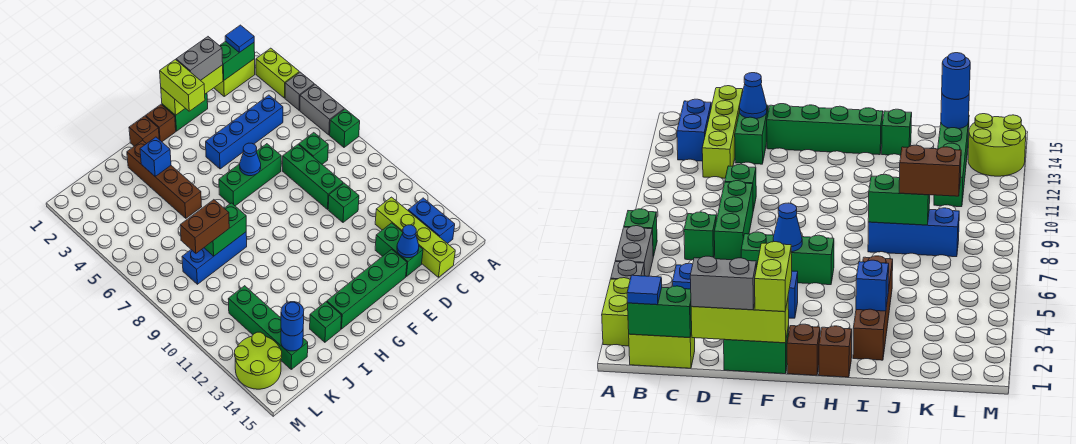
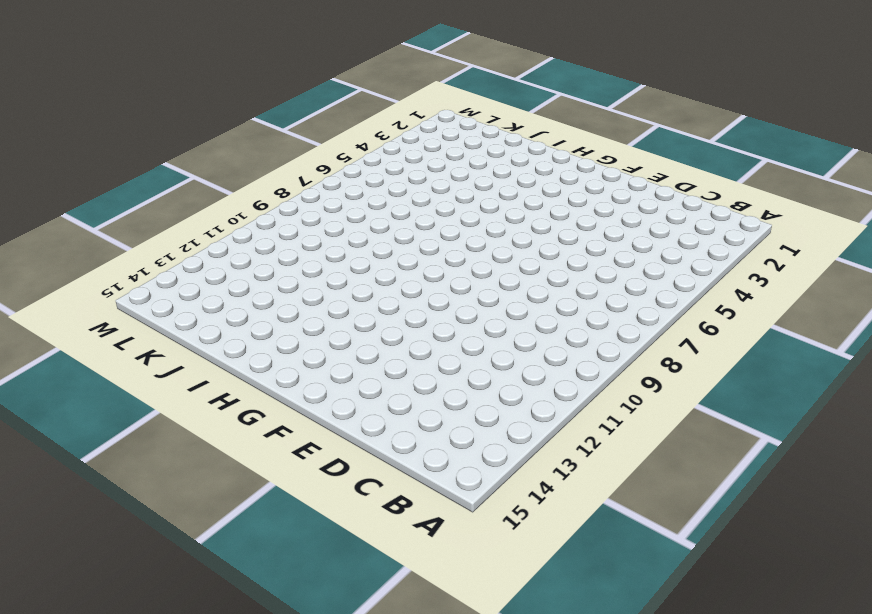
none -> lime brick A2:A3 level 1
none -> grey brick A4 level 1
none -> grey brick A5:A6 level 1
none -> green brick A7 level 1

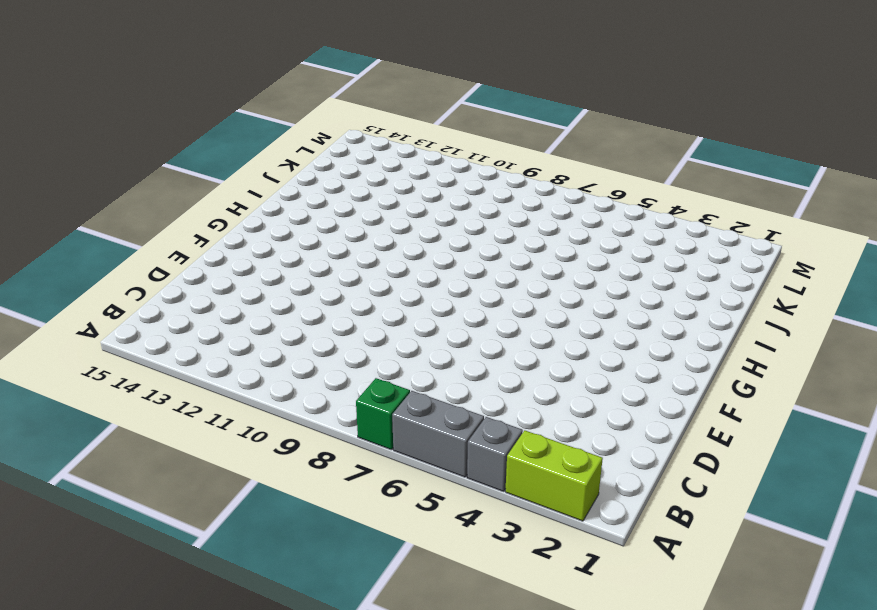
none -> lime brick B1:C1 level 1
none -> blue brick B13:B14 level 1
none -> blue brick C4:F4 level 1
none -> green brick C7 level 1

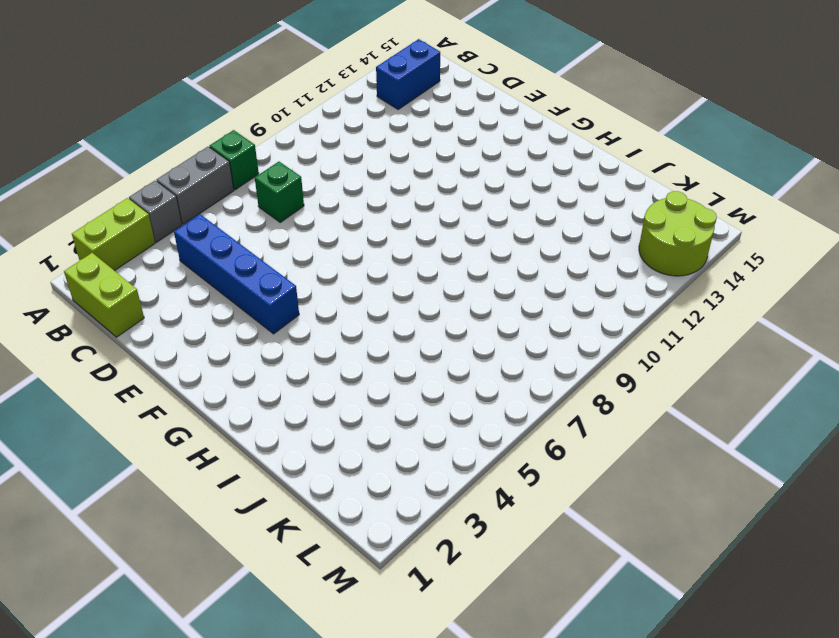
none -> lime brick C12:C15 level 1
none -> green brick D7:D9 level 1
none -> green brick D10 level 1
none -> green brick D13:D14 level 1

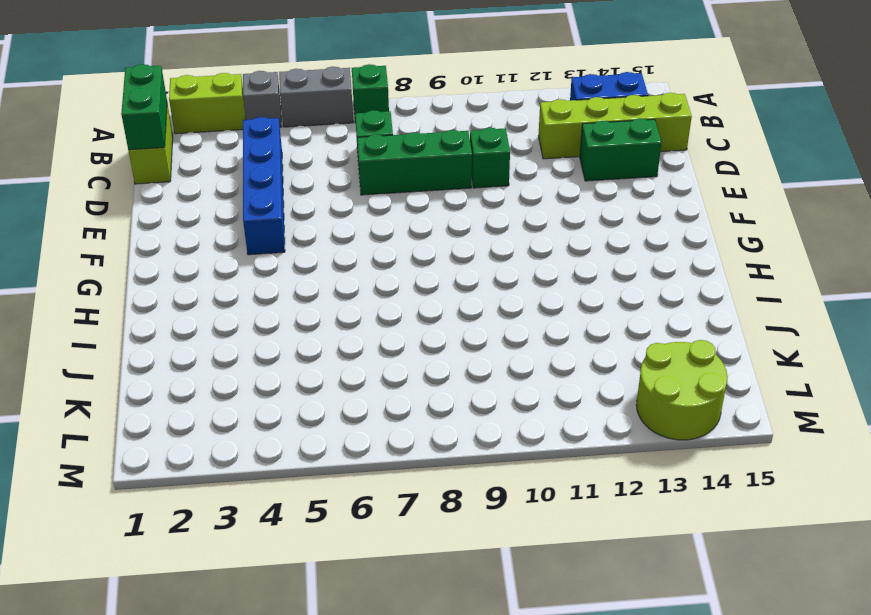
none -> green brick E1:F1 level 1
none -> green brick E6:G6 level 1
none -> green brick E14:H14 level 1
none -> brown brick G1 level 1

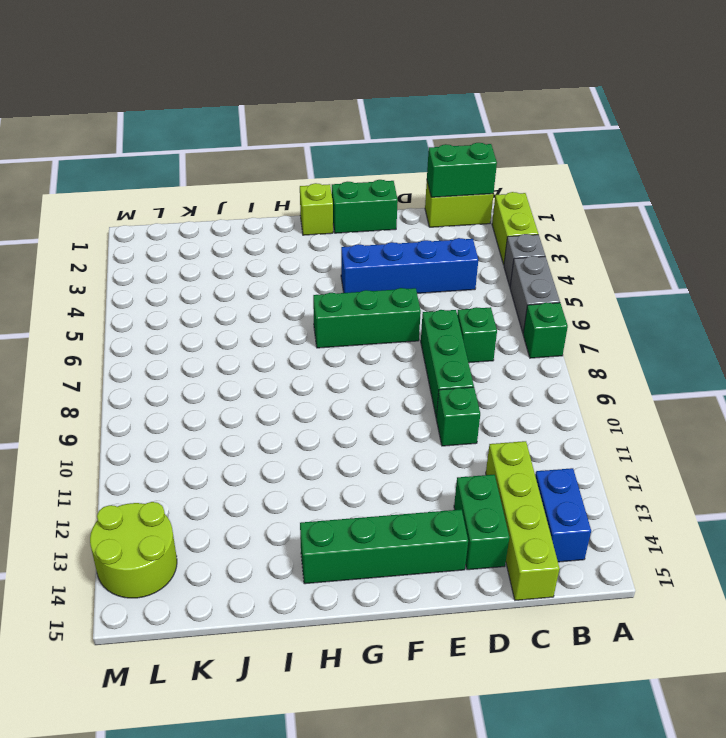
lime brick G1 level 1 -> brown brick G1 level 1
none -> brown brick H1 level 1
none -> brown brick I2:I5 level 1
none -> blue brick I8:K8 level 1
none -> green brick I14 level 1

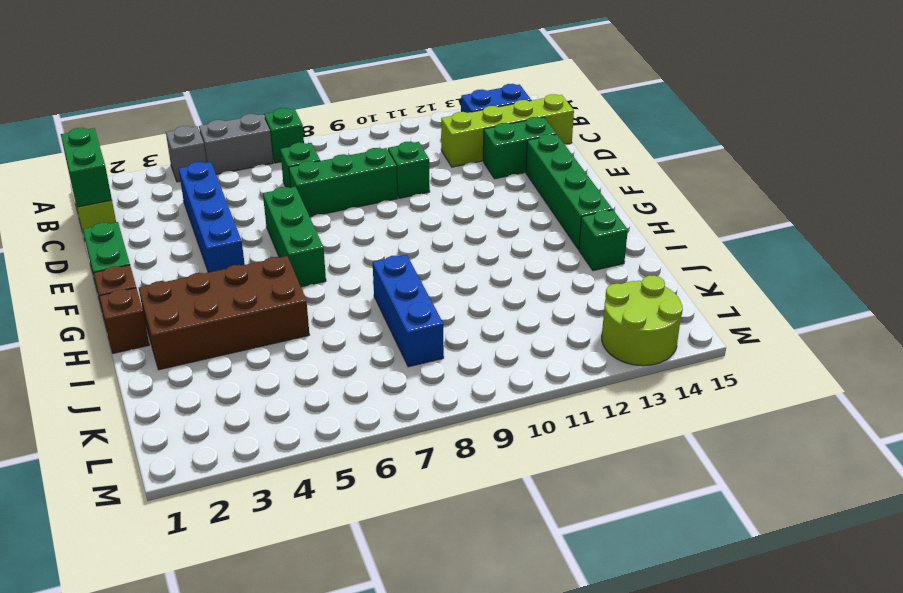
brown brick H2:I5 level 1 -> brown brick I2:I5 level 1
none -> lime brick A2:A3 level 1
none -> green brick K11:K14 level 1
none -> lime brick D1:F1 level 2
none -> blue cone D14 level 2

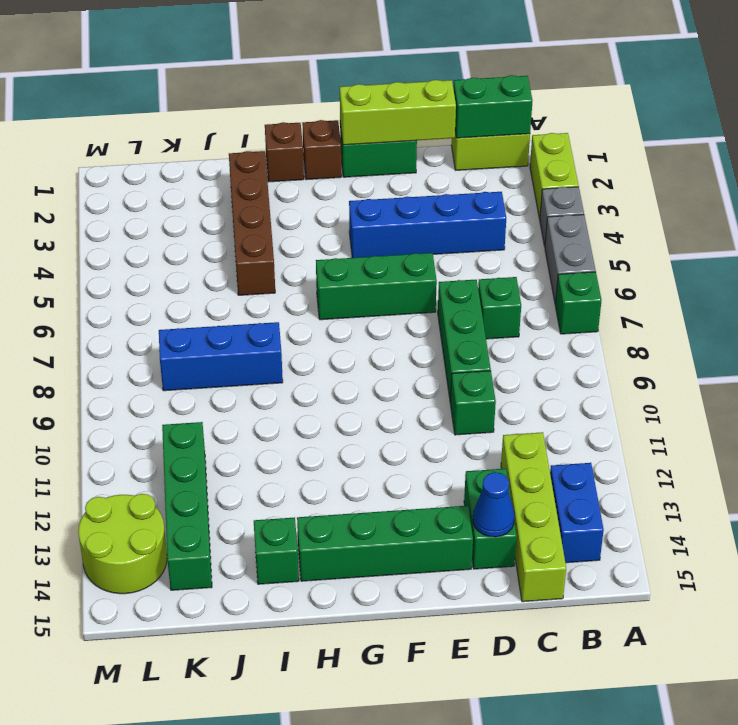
none -> blue cone F6 level 2
none -> blue brick I3 level 2
none -> green brick I8:J8 level 2
none -> blue round brick K14 level 2

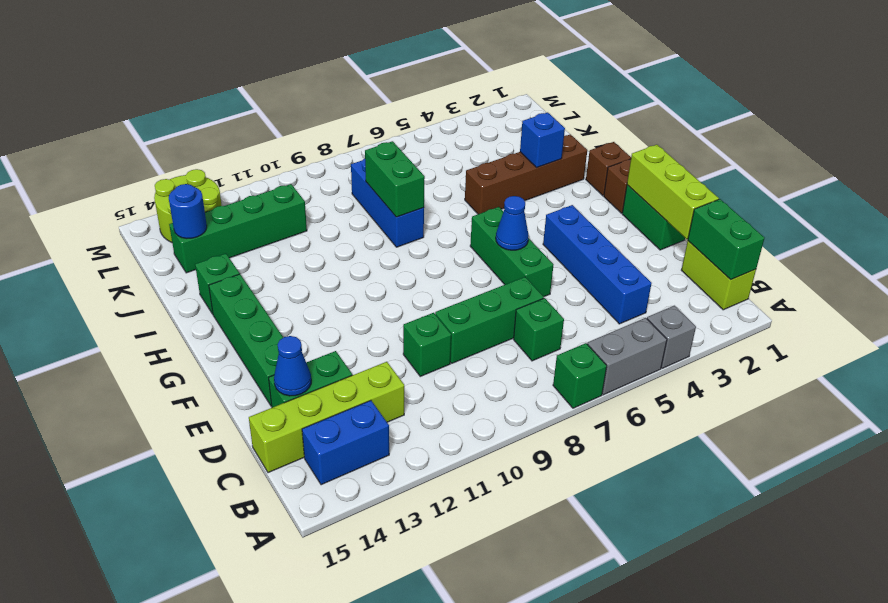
none -> lime brick A2:A3 level 1
none -> blue tile B1 level 3
none -> grey brick D1:E1 level 3
none -> lime brick F1:F2 level 3

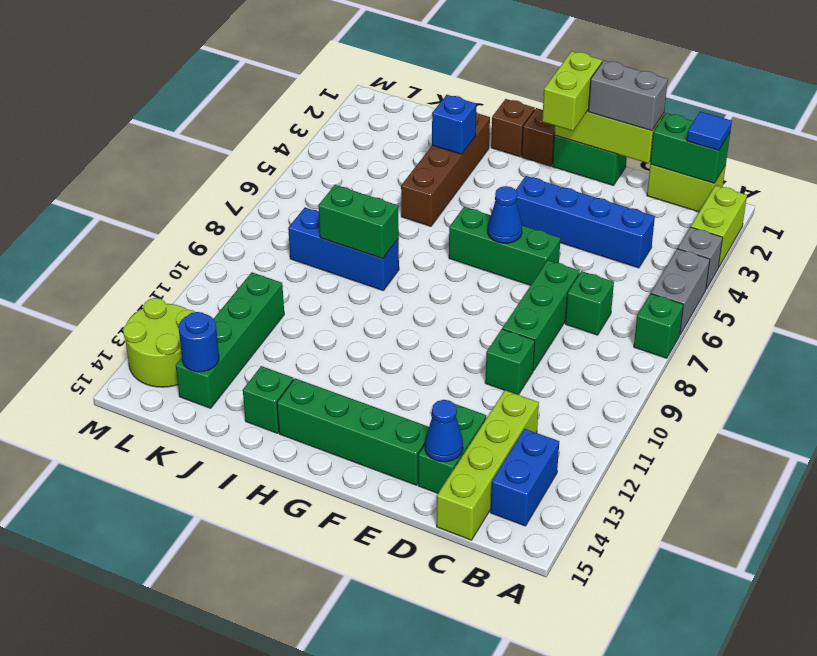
none -> brown brick J8:K8 level 3
none -> blue round brick K14 level 3

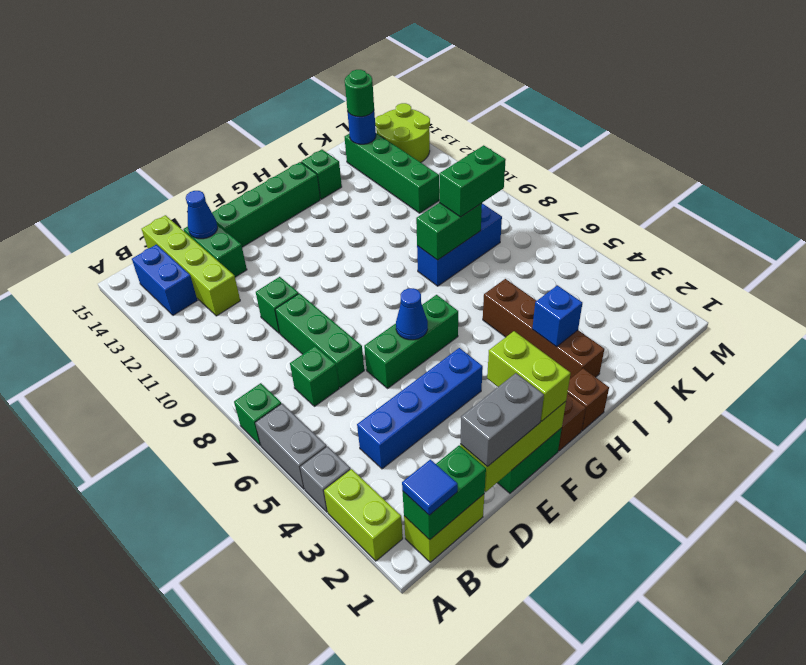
green brick J8:K8 level 3 -> brown brick J8:K8 level 3
green round brick K14 level 3 -> blue round brick K14 level 3

